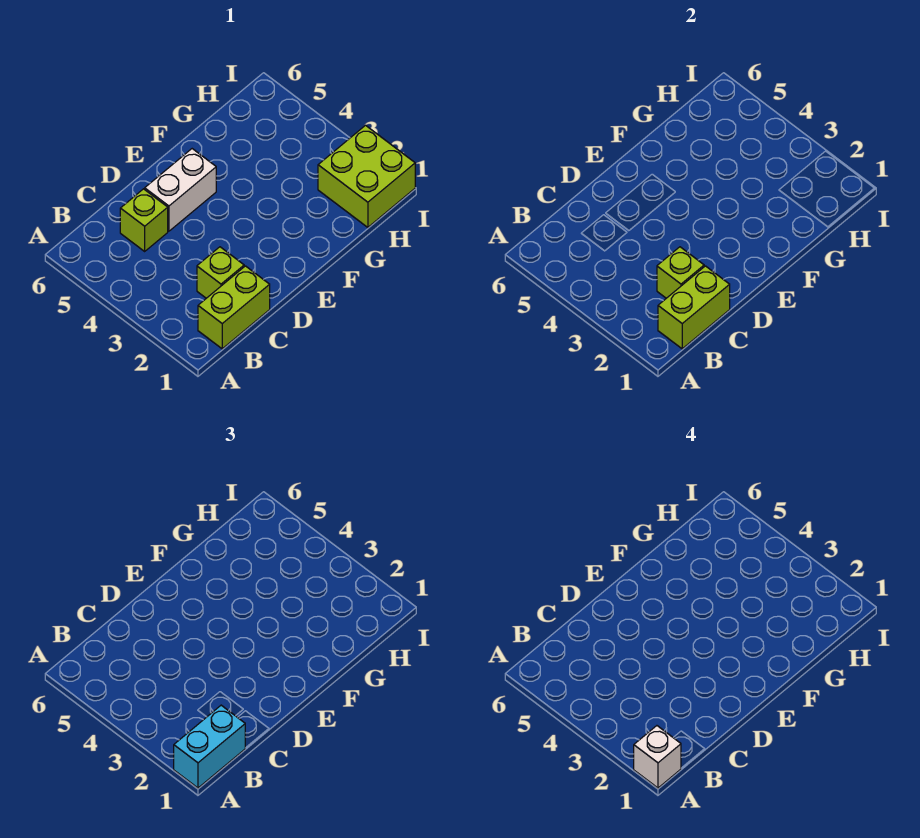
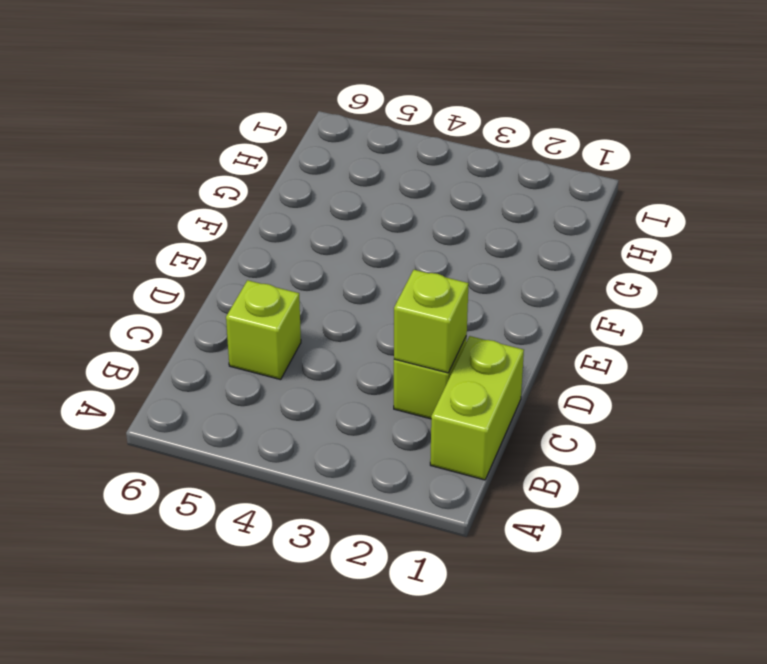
none -> white brick D5:E5 level 1
none -> lime brick H1:I2 level 1

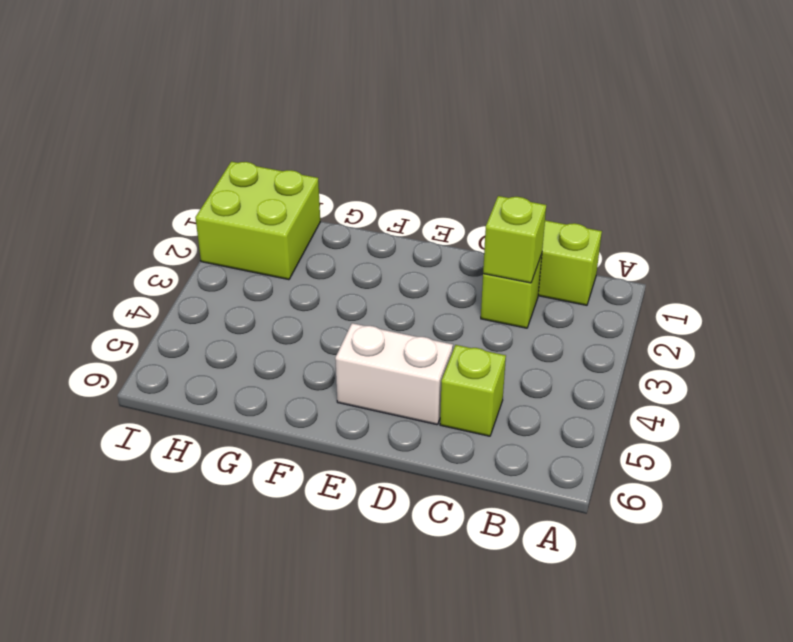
none -> lime brick B1:C1 level 2
none -> cyan brick A1:B1 level 3

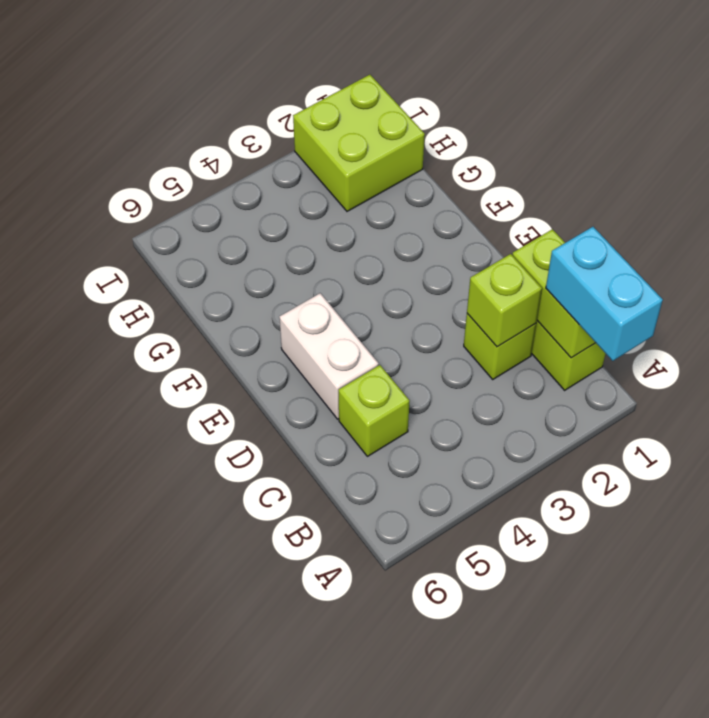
none -> white brick A1 level 4

